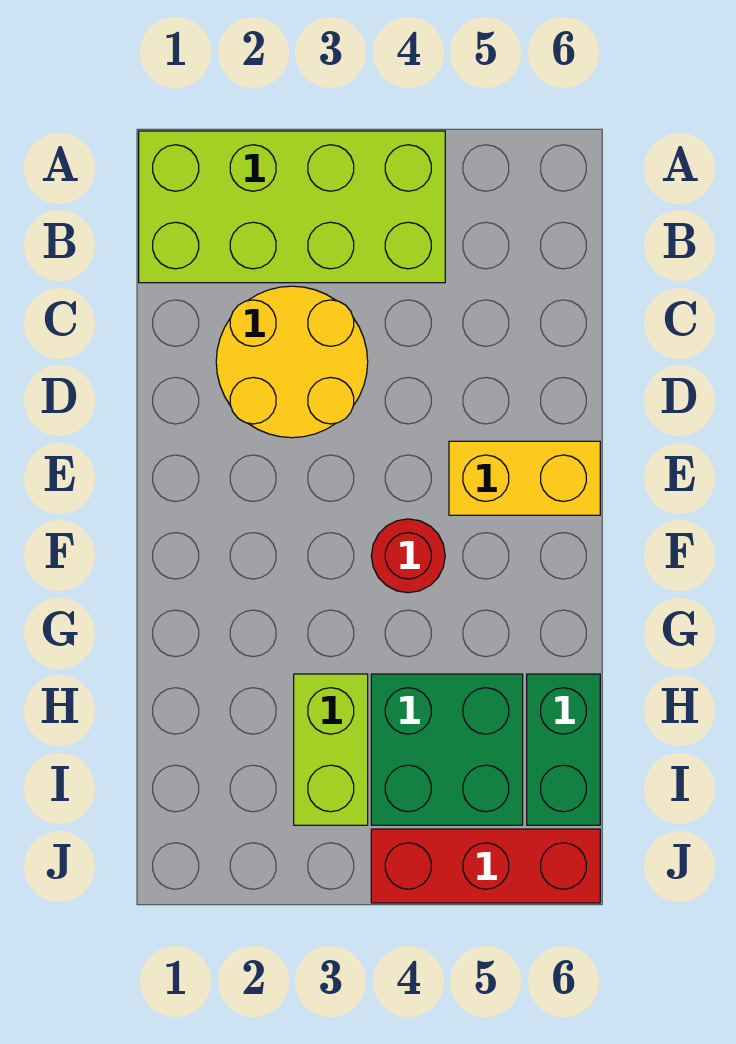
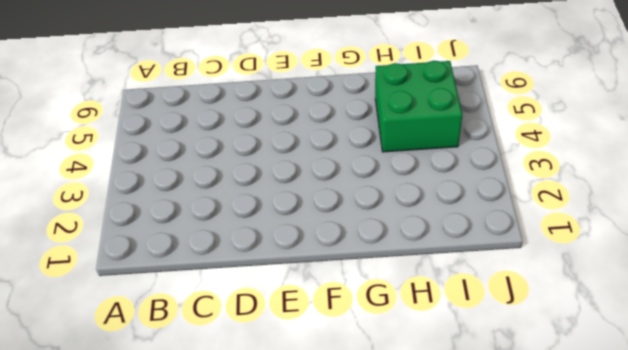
none -> lime brick A1:B4 level 1
none -> yellow round brick C2:D3 level 1

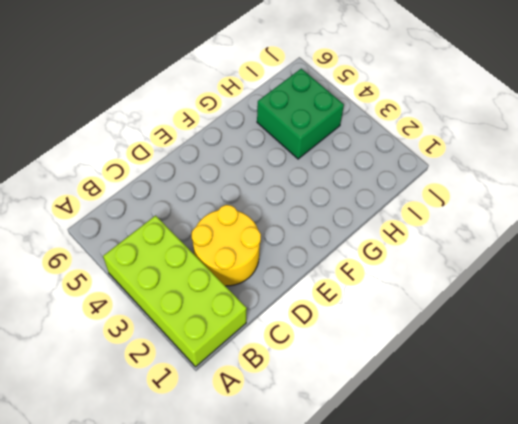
none -> yellow brick E5:E6 level 1
none -> red round brick F4 level 1

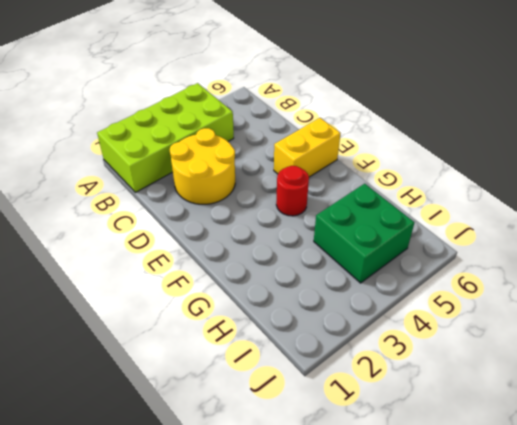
none -> lime brick H3:I3 level 1
none -> green brick H6:I6 level 1

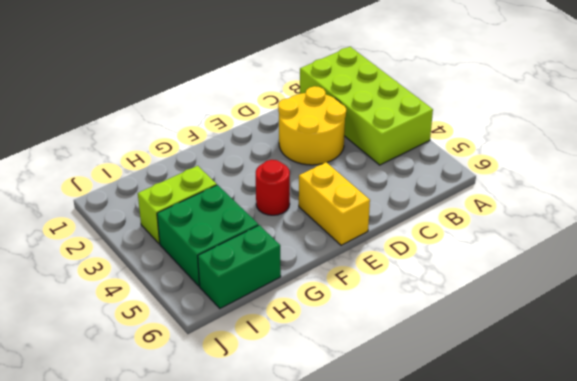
none -> red brick J4:J6 level 1

